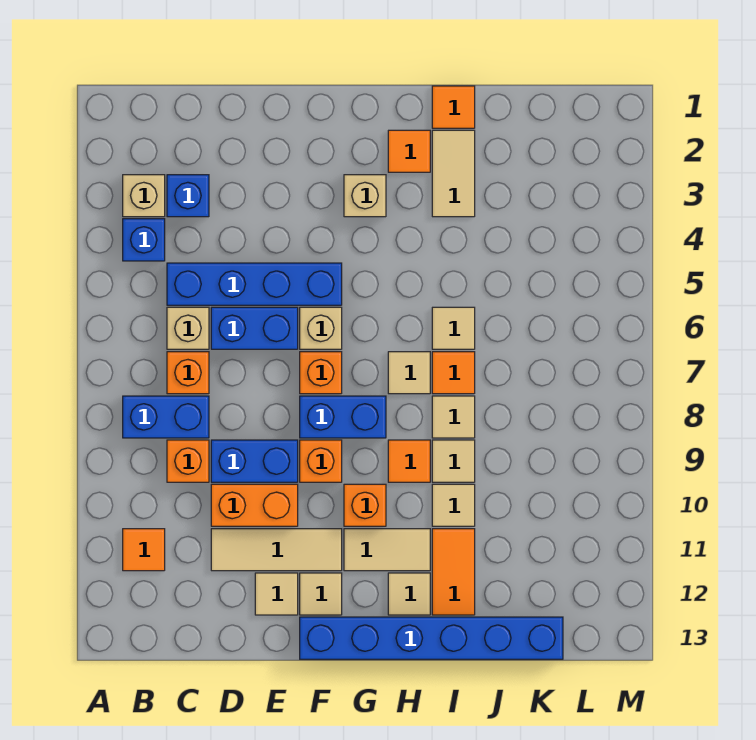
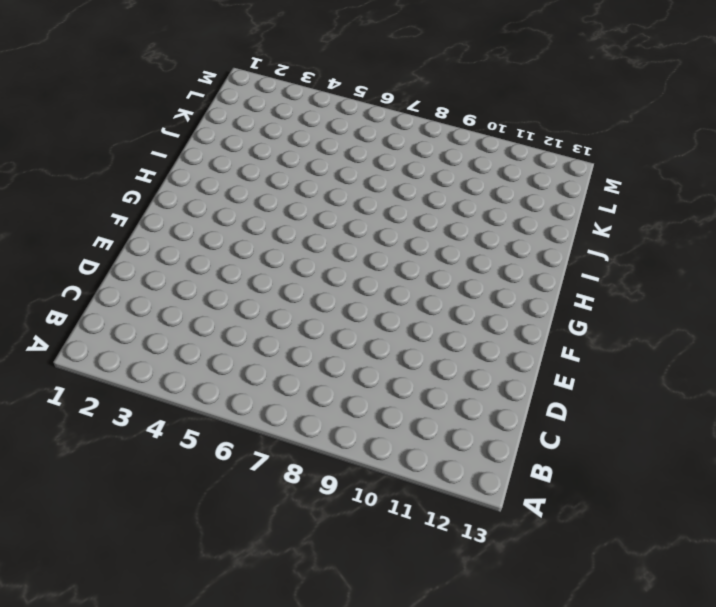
none -> tan brick B3 level 1
none -> blue brick B4 level 1
none -> blue brick B8:C8 level 1
none -> orange tile B11 level 1

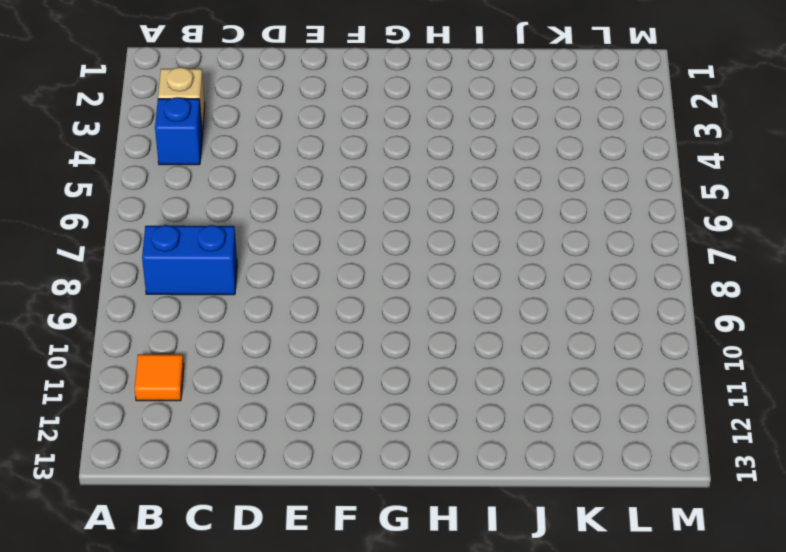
none -> blue brick C3 level 1
none -> blue brick C5:F5 level 1
none -> tan brick C6 level 1
none -> orange brick C7 level 1

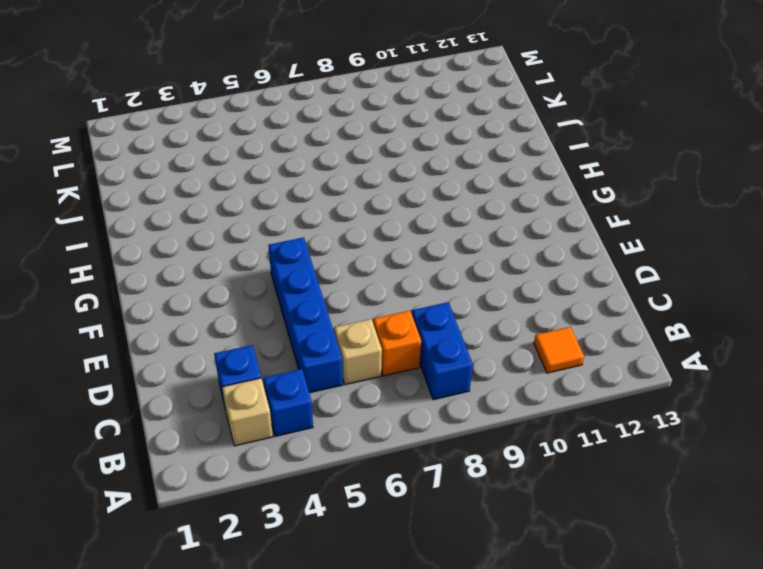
none -> orange brick C9 level 1
none -> blue brick D6:E6 level 1
none -> blue brick D9:E9 level 1
none -> orange brick D10:E10 level 1

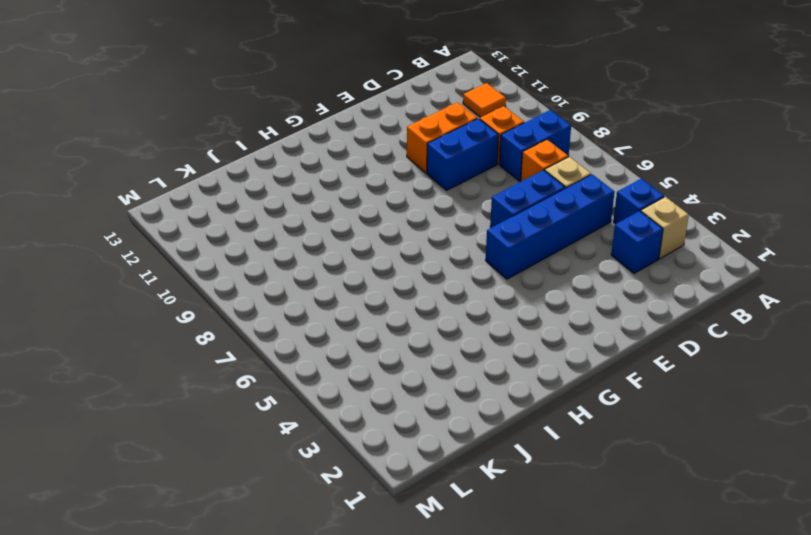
none -> tan tile D11:F11 level 1
none -> tan tile E12 level 1
none -> tan brick F6 level 1
none -> orange brick F7 level 1

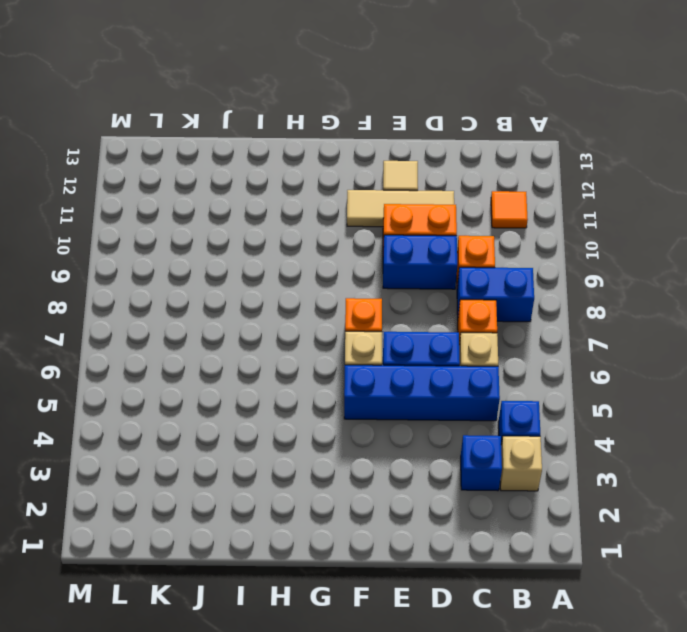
none -> blue brick F8:G8 level 1
none -> orange brick F9 level 1
none -> tan tile F12 level 1
none -> blue brick F13:K13 level 1

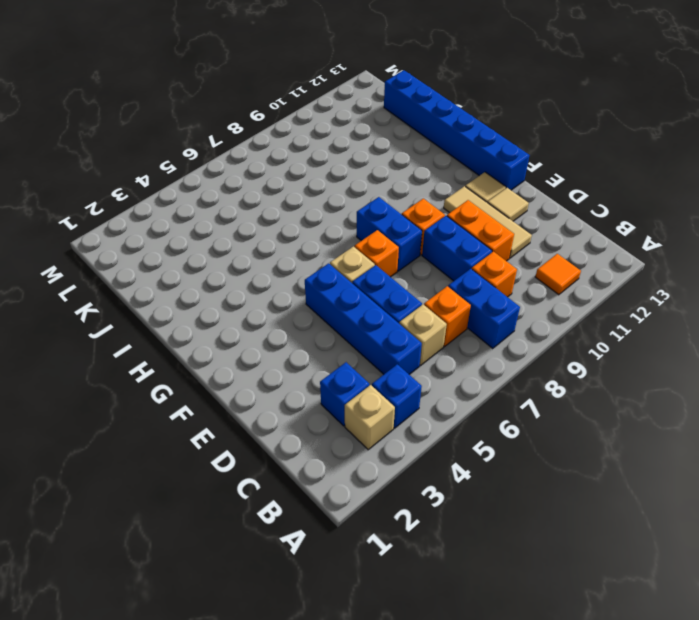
none -> tan brick G3 level 1
none -> orange brick G10 level 1
none -> tan tile G11:H11 level 1
none -> orange tile H2 level 1

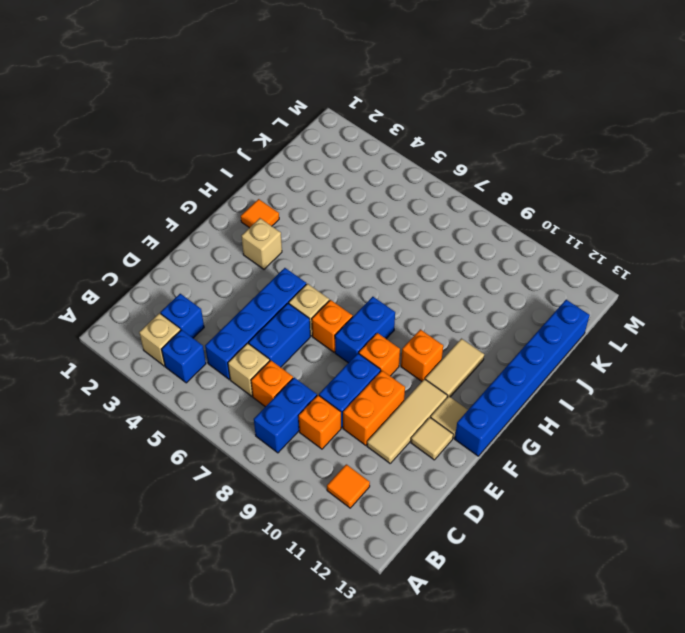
none -> tan tile H7 level 1
none -> orange tile H9 level 1
none -> tan tile H12 level 1
none -> orange tile I1 level 1

